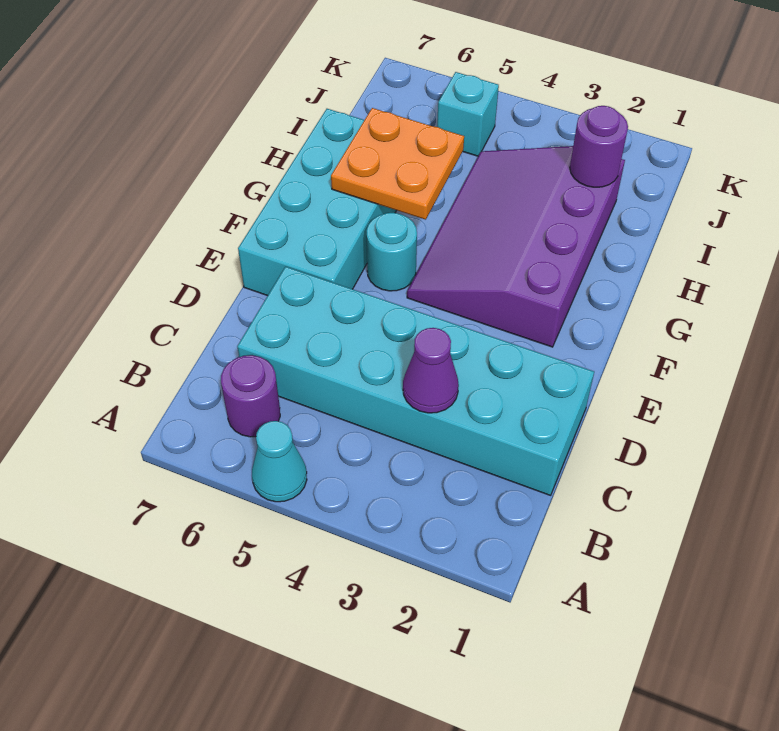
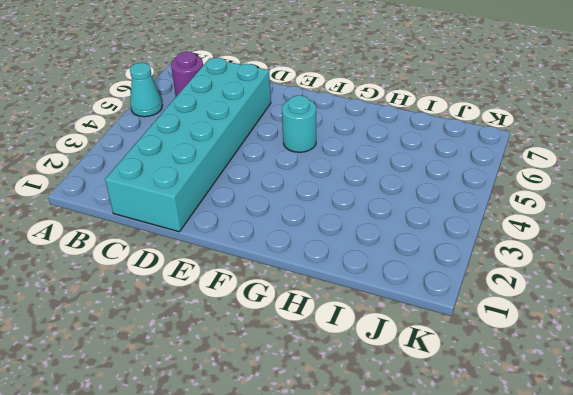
none -> cyan brick E6:H7 level 1
none -> purple slope F2:I4 level 1 top 2

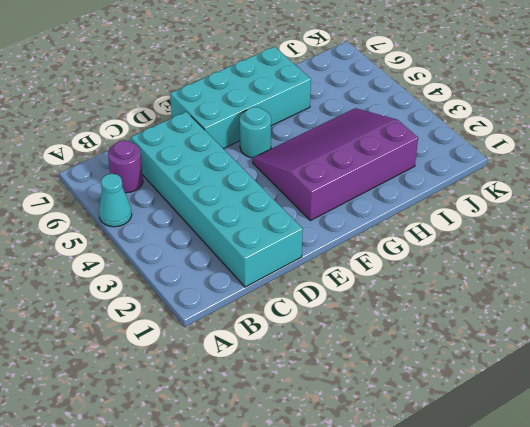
none -> cyan brick J5 level 1
none -> purple cone C3 level 2

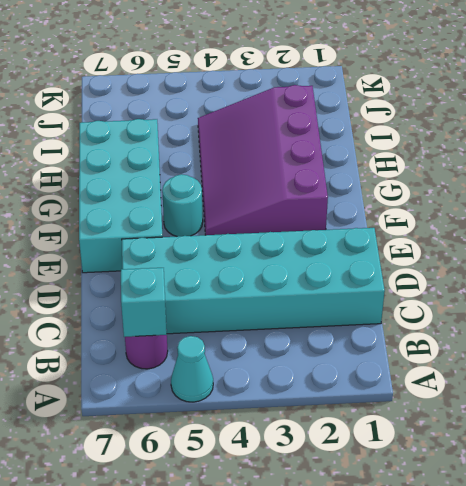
cyan brick B6 level 2 -> cyan brick J5 level 1
none -> purple cone C3 level 2
none -> orange plate G5:H6 level 2

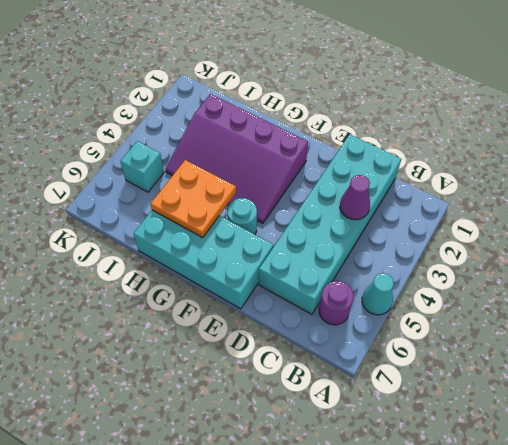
none -> purple round brick I2 level 2

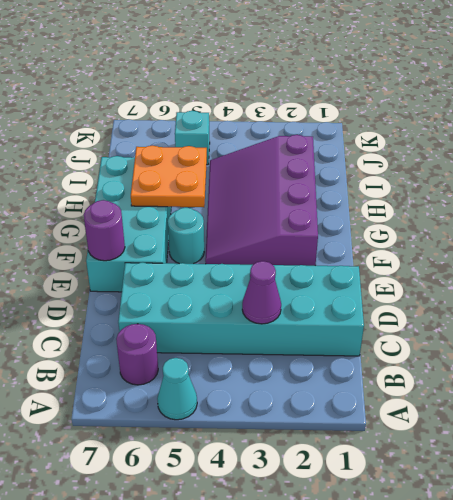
purple round brick E7 level 2 -> purple round brick I2 level 2

